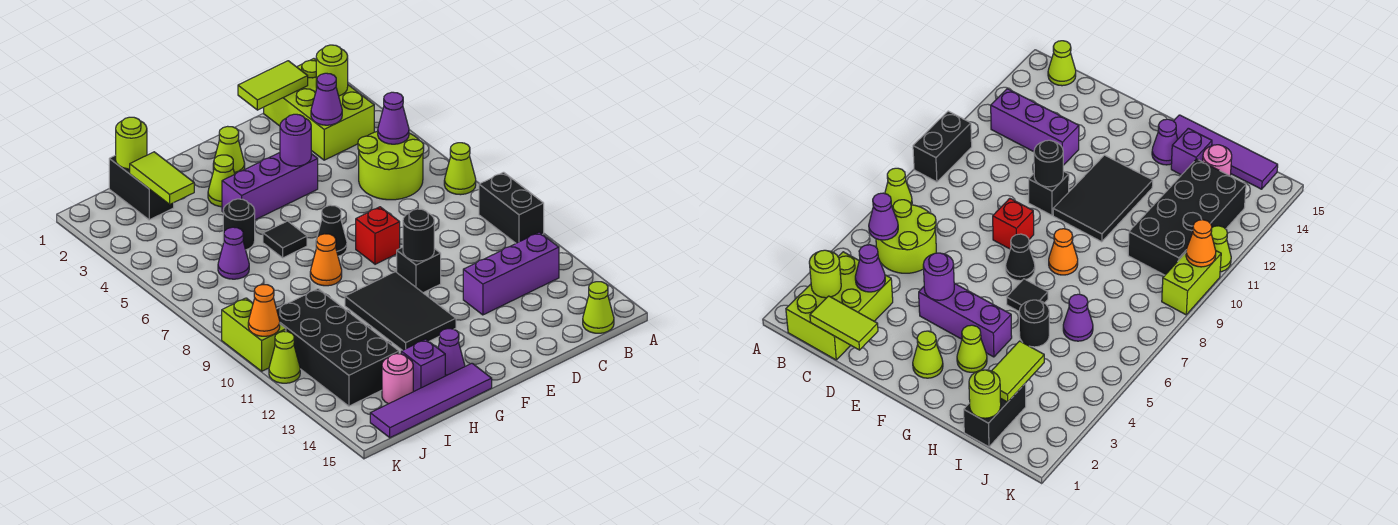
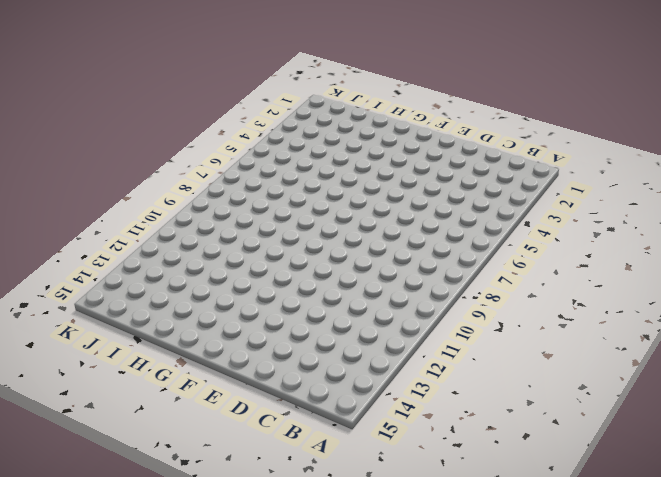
none -> lime cone A7 level 1
none -> black brick A9:A10 level 1
none -> lime brick B1:C3 level 1
none -> lime round brick B5:C6 level 1

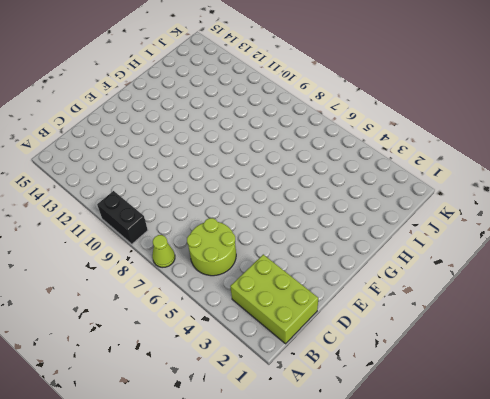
none -> purple brick B12:D12 level 1
none -> lime cone B15 level 1
none -> purple brick E4:G4 level 1
none -> red brick E8 level 1

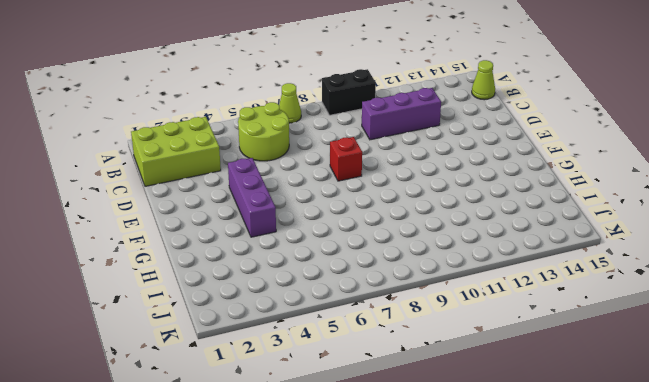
purple brick C10:C12 level 1 -> purple brick B12:D12 level 1
none -> black brick E10 level 1
none -> lime cone F2 level 1
none -> black cone F7 level 1
none -> black tile F10:G12 level 1

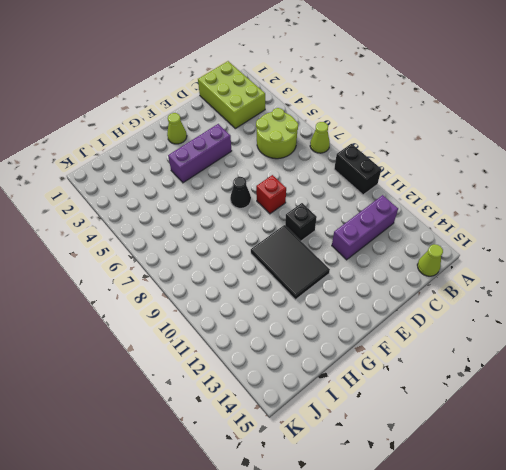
none -> lime cone G3 level 1
none -> black tile G6 level 1
none -> orange cone G8 level 1
none -> purple cone G14 level 1

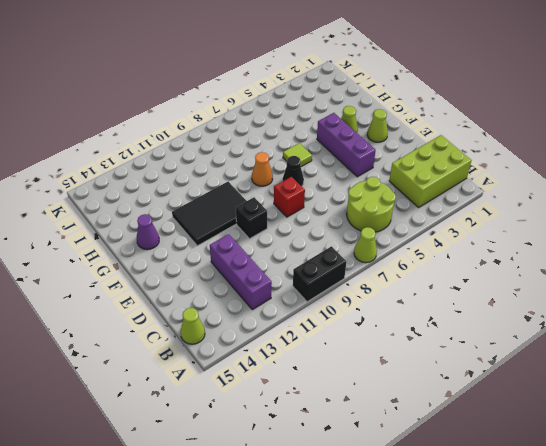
lime tile G6 level 1 -> black tile G6 level 1
none -> purple tile G15:J15 level 1
none -> black round brick H5 level 1
none -> purple brick H14 level 1
none -> black brick I1:I2 level 1

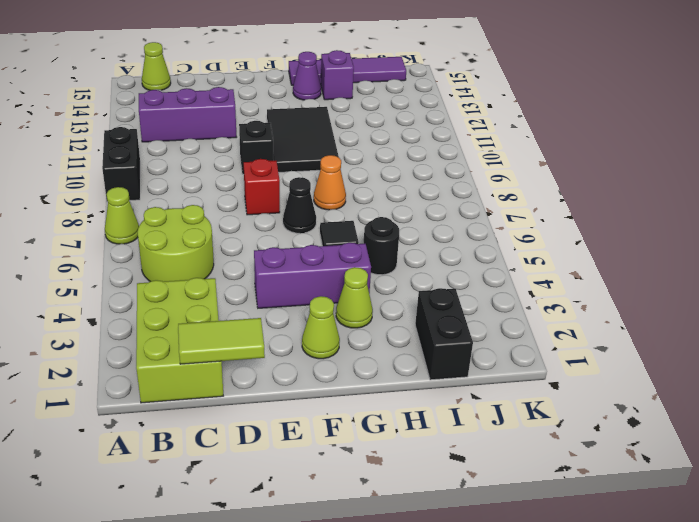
none -> purple cone I6 level 1
none -> black brick I10:J13 level 1
none -> pink round brick I14 level 1
none -> lime brick K9:K10 level 1

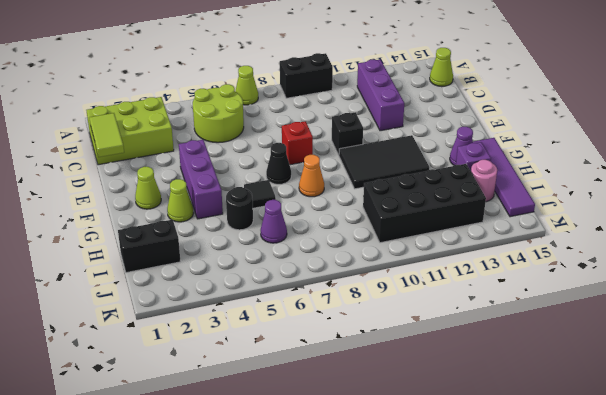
none -> lime brick K9:K10 level 1
none -> lime cone K11 level 1
none -> lime round brick B2 level 2
none -> purple cone B5 level 2

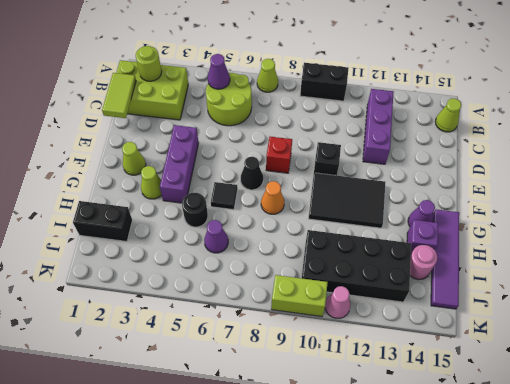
pink cone K11 level 1 -> lime cone K11 level 1
none -> purple cone C3 level 2
none -> purple round brick E4 level 2
none -> black round brick E10 level 2
none -> lime round brick I1 level 2

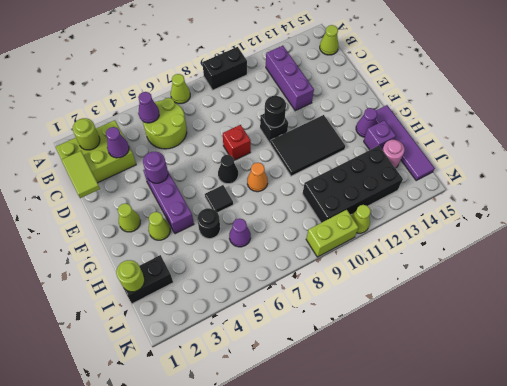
none -> lime tile I2:I3 level 2
none -> orange cone K10 level 2

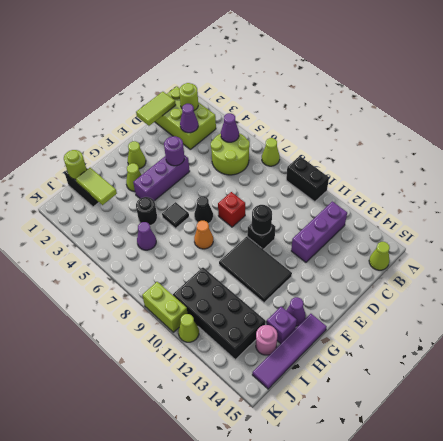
none -> orange cone K10 level 2

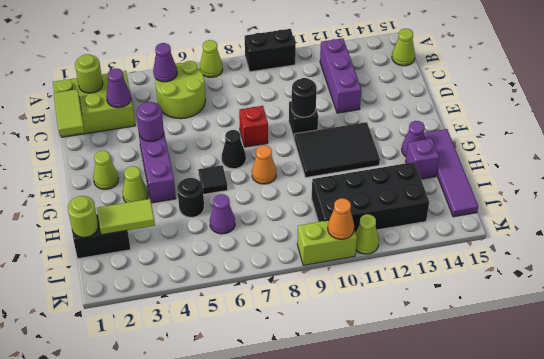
none -> pink round brick I14 level 1

